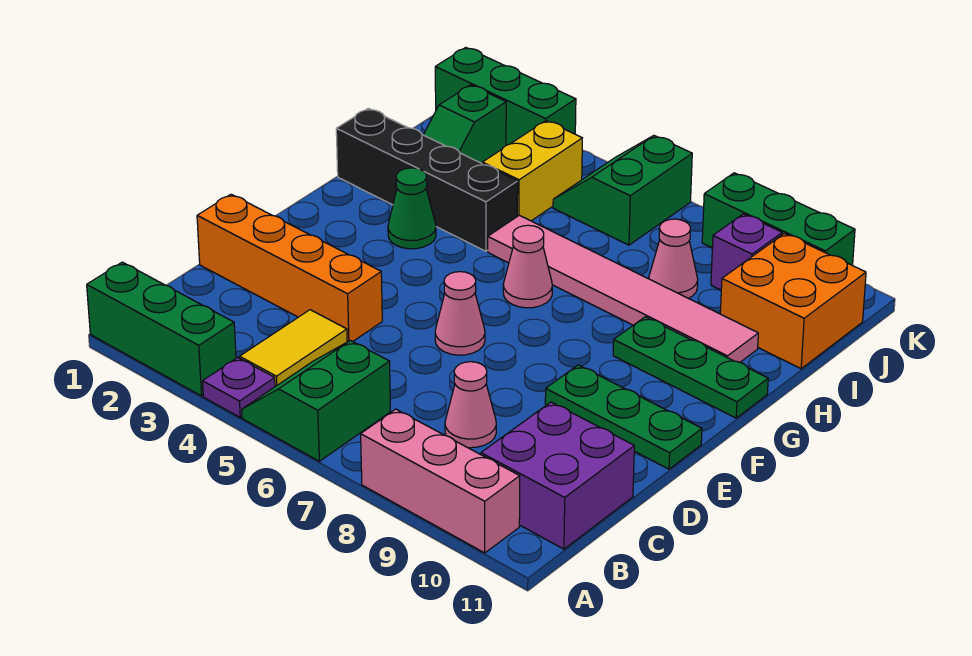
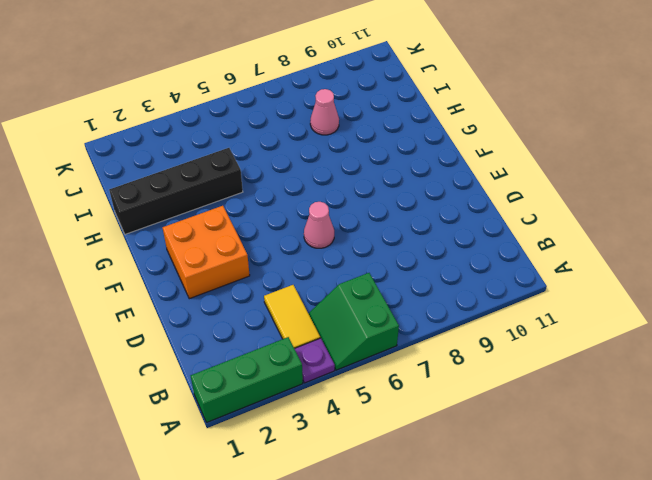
orange brick E2:F3 level 1 -> orange brick I10:J11 level 1
none -> pink brick A8:A10 level 1
none -> purple brick B10:C11 level 1
none -> pink cone C8 level 1

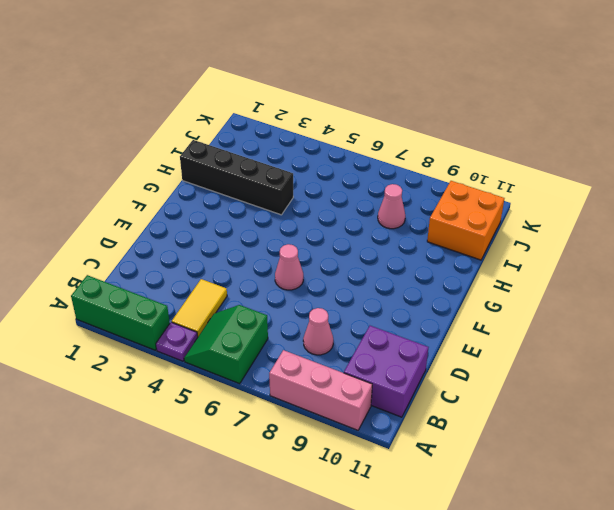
none -> orange brick D1:D4 level 1
none -> green plate E9:E11 level 1
none -> green cone G3 level 1

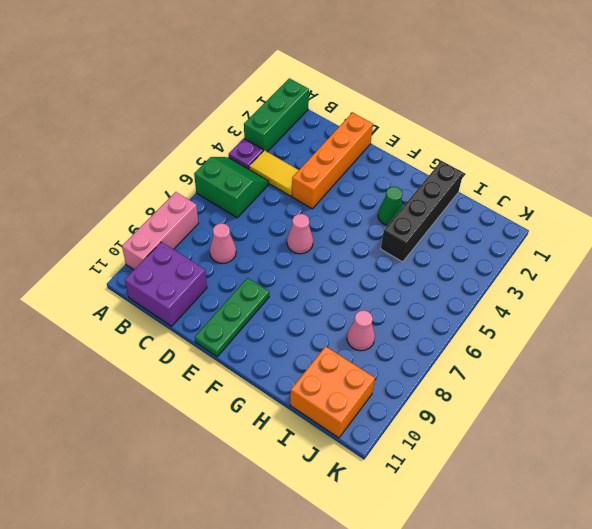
none -> pink cone G6 level 1
none -> green plate G9:G11 level 1
none -> pink tile H5:H10 level 1

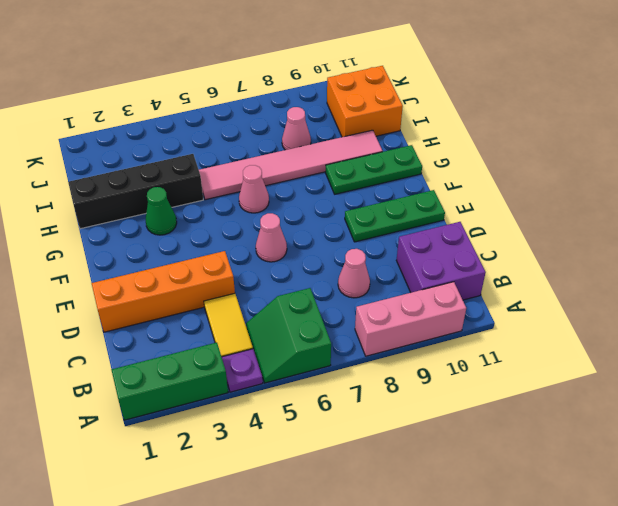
none -> green slope I2:J2 level 1 top J
none -> yellow brick I4:J4 level 1
none -> green slope J5:K6 level 1 top 6

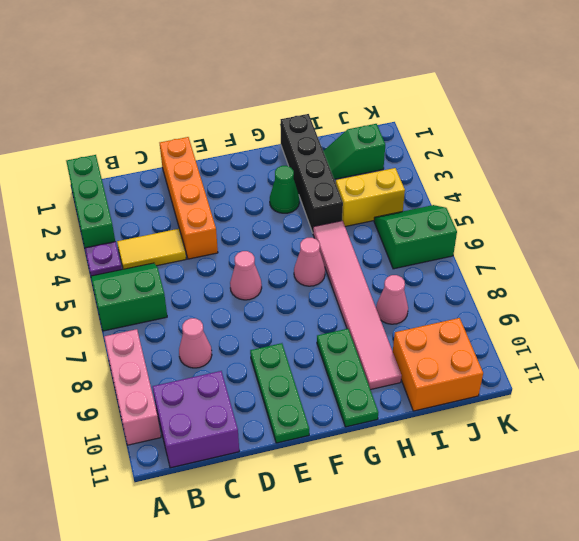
none -> purple brick J9 level 1
none -> green brick K1:K3 level 1
none -> green brick K8:K10 level 1

